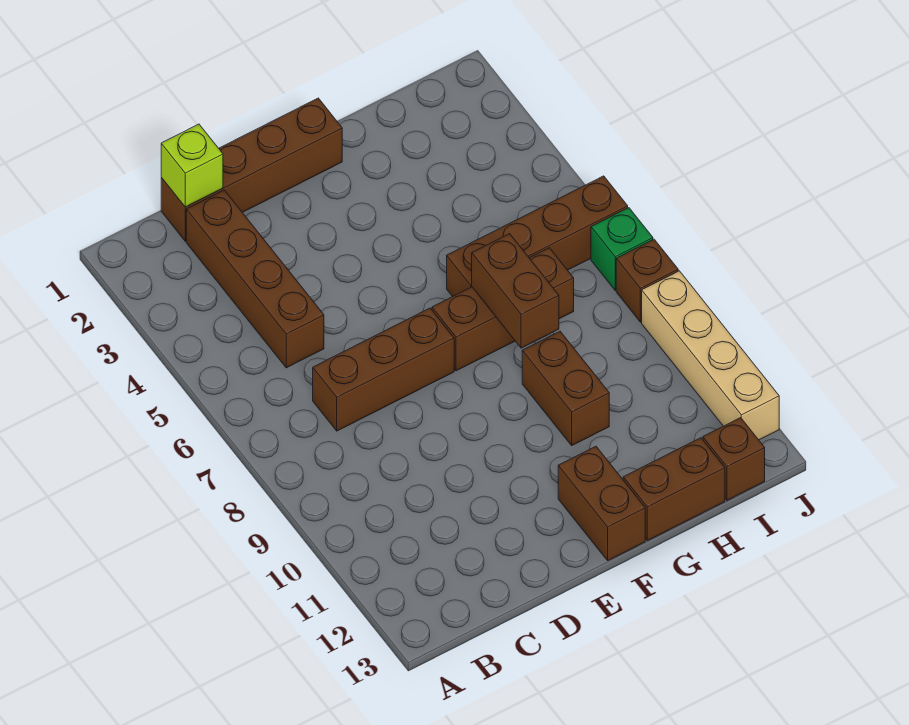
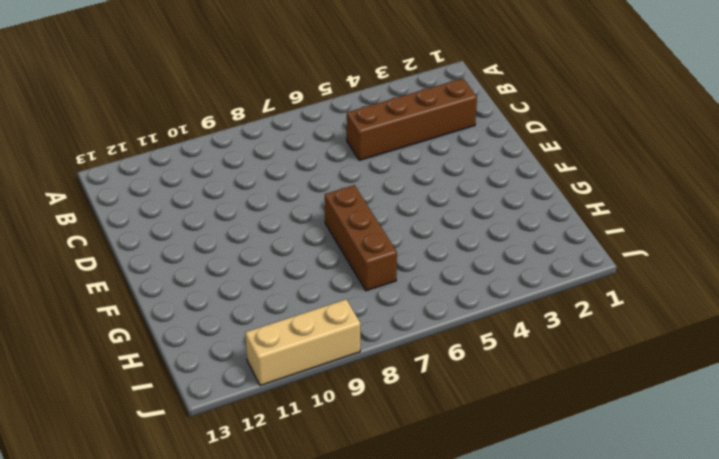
tan brick J9:J11 level 1 -> tan brick J9:J12 level 1
none -> brown brick C1:F1 level 1
none -> brown brick C7:E7 level 1
none -> brown brick F12:F13 level 1

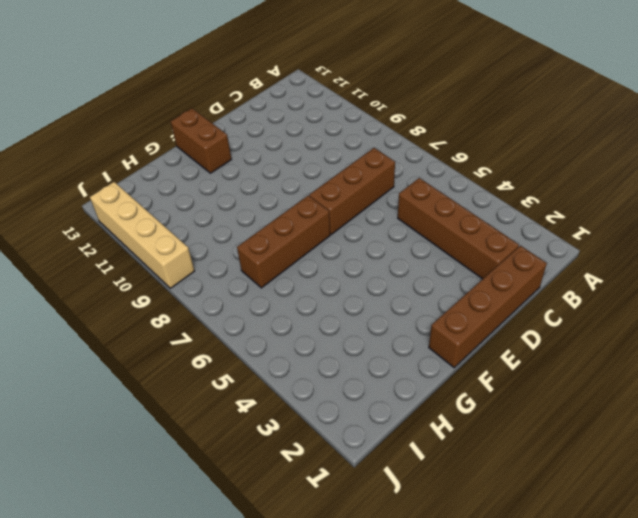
none -> brown brick G6:J6 level 1
none -> brown brick G9:G10 level 1
none -> brown brick G13:H13 level 1

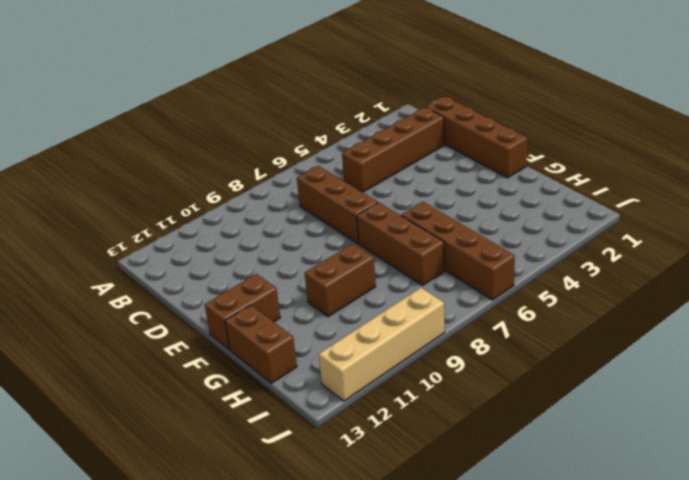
none -> brown brick I13 level 1
none -> green brick J7 level 1
none -> brown brick J8 level 1

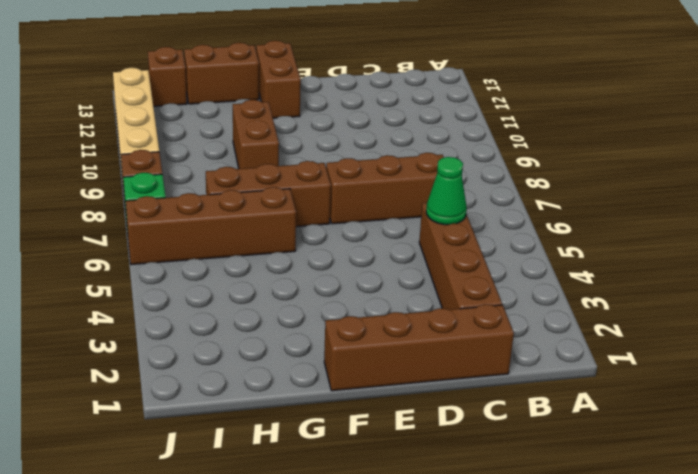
green cone C5 level 2 -> none
none -> lime brick C1 level 2
none -> brown brick G7:G8 level 2

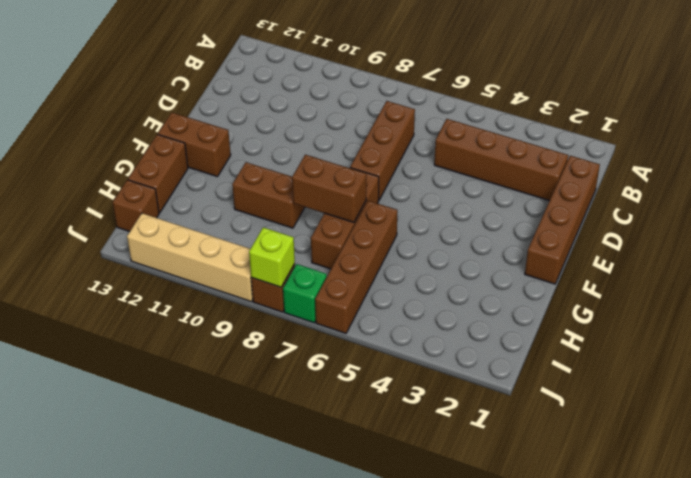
lime brick J8 level 2 -> lime brick C1 level 2

